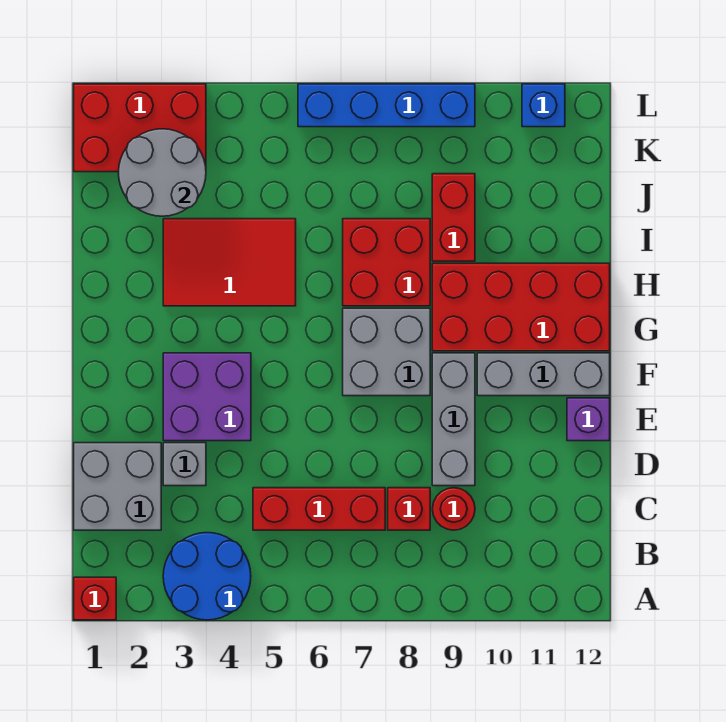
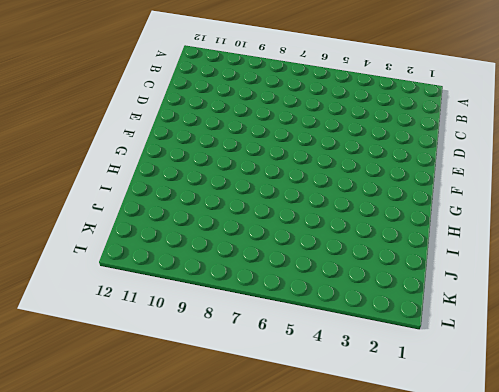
none -> red brick A1 level 1
none -> blue round brick A3:B4 level 1
none -> grey brick C1:D2 level 1

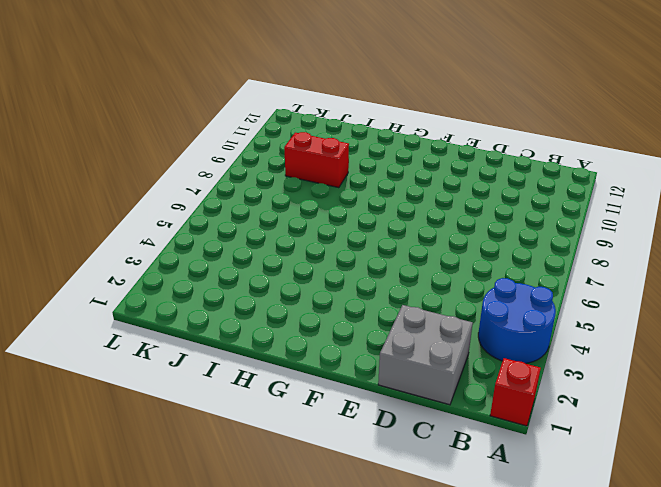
none -> red brick C5:C7 level 1
none -> red brick C8 level 1
none -> red round brick C9 level 1

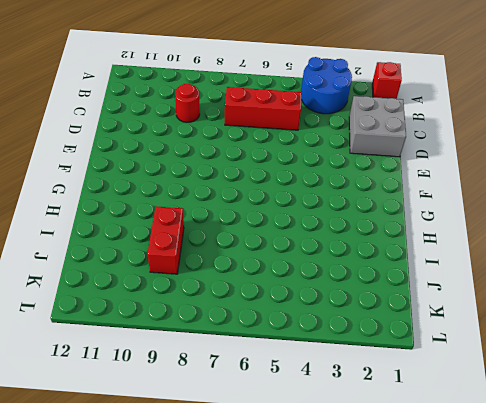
none -> red brick C8 level 1
none -> grey brick D3 level 1
none -> grey brick D9:F9 level 1

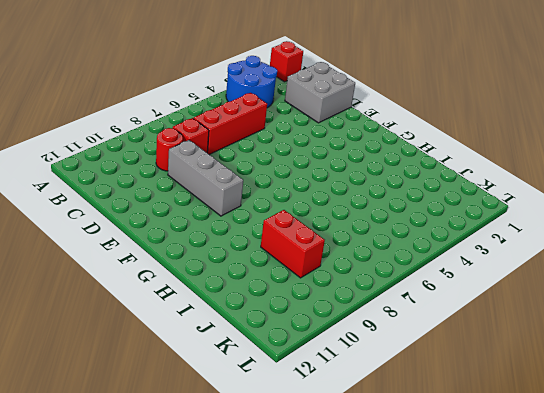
none -> grey brick D3 level 1
none -> purple brick E3:F4 level 1
none -> purple brick E12 level 1

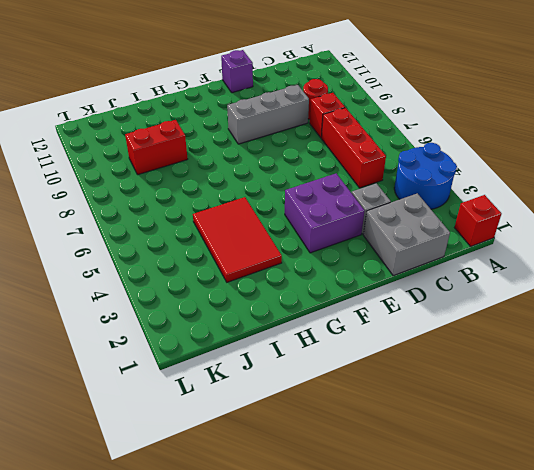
none -> grey brick F7:G8 level 1
none -> grey brick F10:F12 level 1
none -> red brick G9:H12 level 1

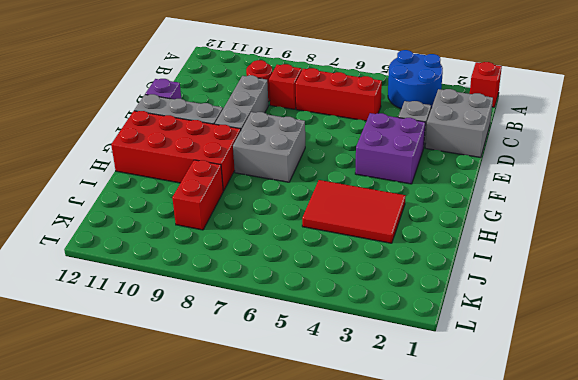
none -> red brick H7:I8 level 1
none -> red brick K1:L3 level 1
none -> blue brick L6:L9 level 1

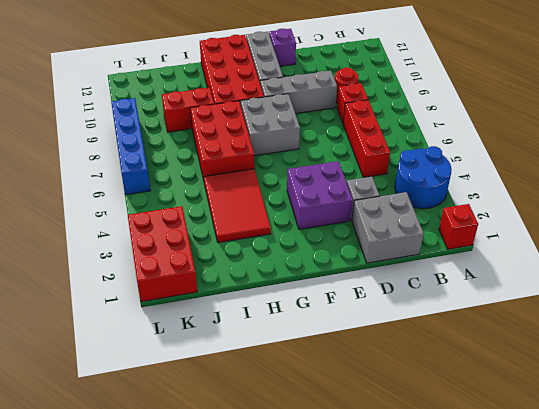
red brick H6:I8 level 1 -> red brick H7:I8 level 1
none -> blue brick L11 level 1
none -> grey round brick J2:K3 level 2

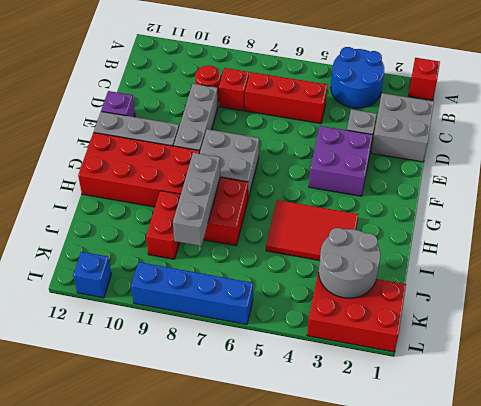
grey brick H8:J8 level 2 -> none

